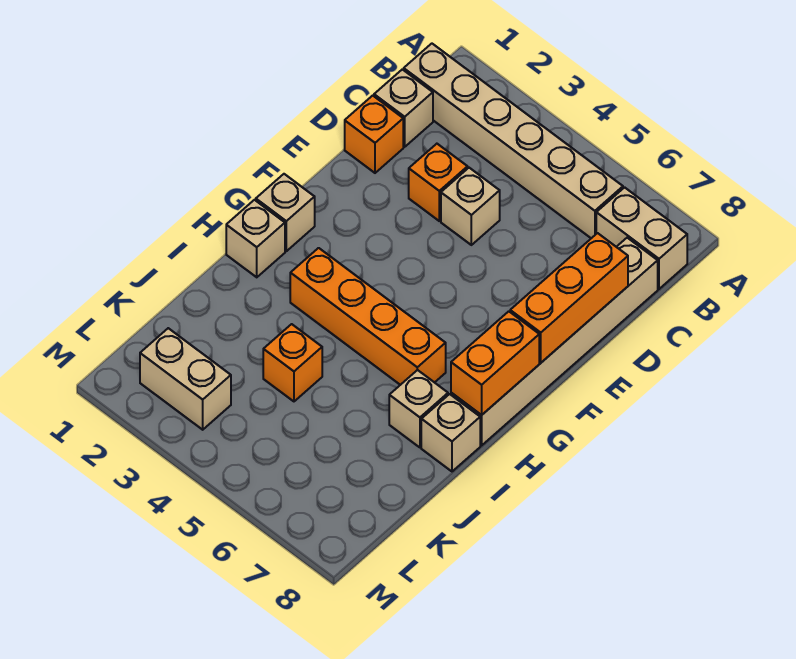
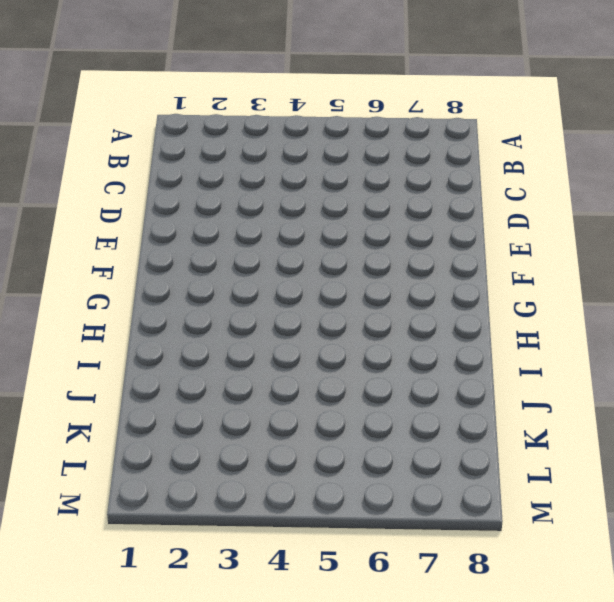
none -> tan brick B1:B6 level 1
none -> tan brick B7:B8 level 1
none -> tan brick C1 level 1

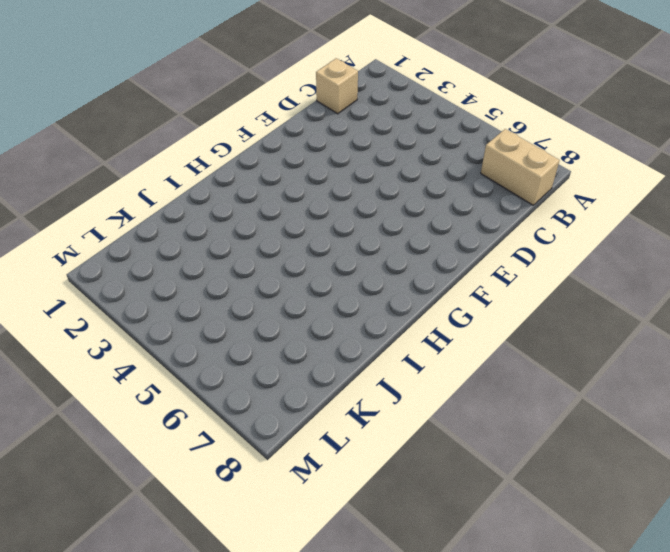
none -> tan brick B1:B6 level 1
none -> tan brick C8:H8 level 1
none -> orange brick D1 level 1

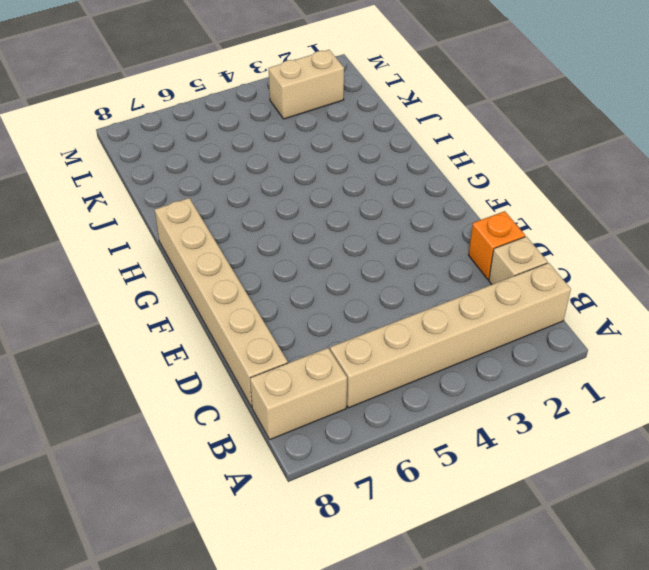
none -> orange brick D3 level 1
none -> tan brick D4 level 1
none -> tan brick G1 level 1

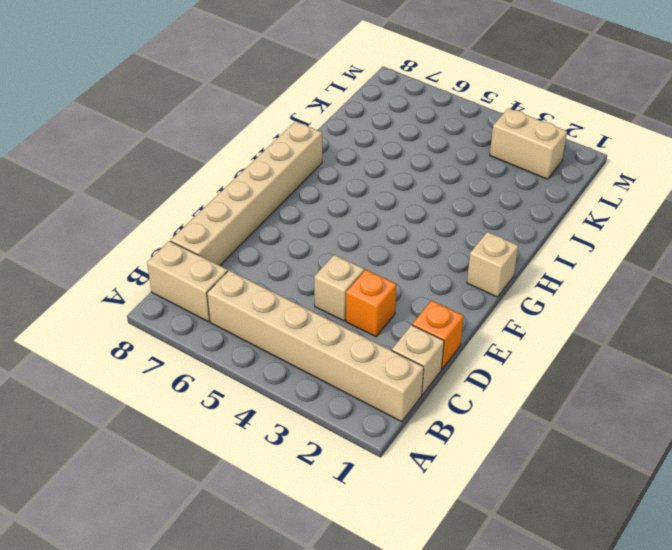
none -> tan brick H1 level 1
none -> orange brick H3:H6 level 1
none -> tan brick I7 level 1

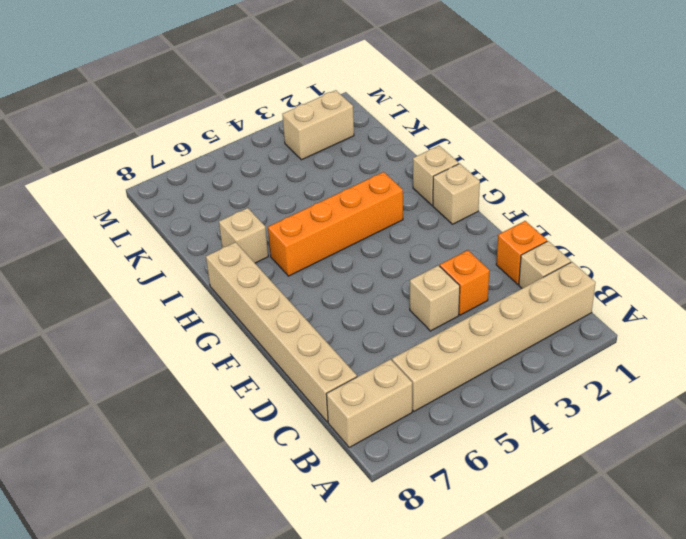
none -> tan brick I8 level 1
none -> orange brick J4 level 1
none -> orange brick D8:F8 level 2

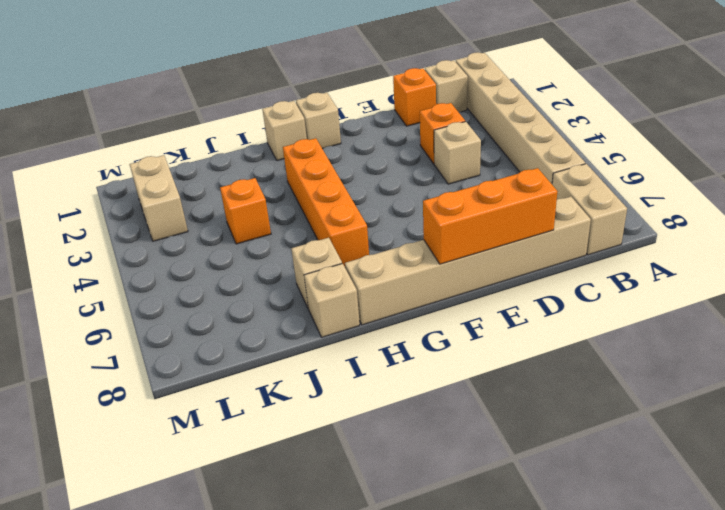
none -> orange brick G8:H8 level 2

